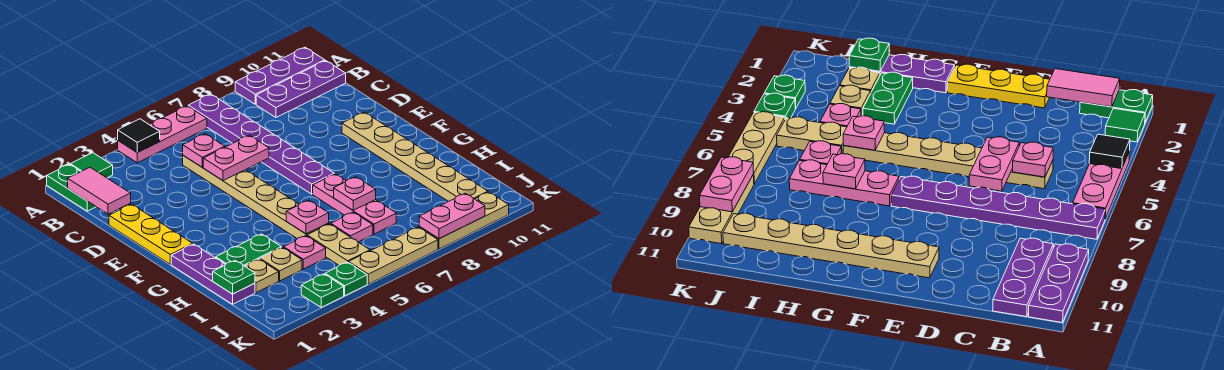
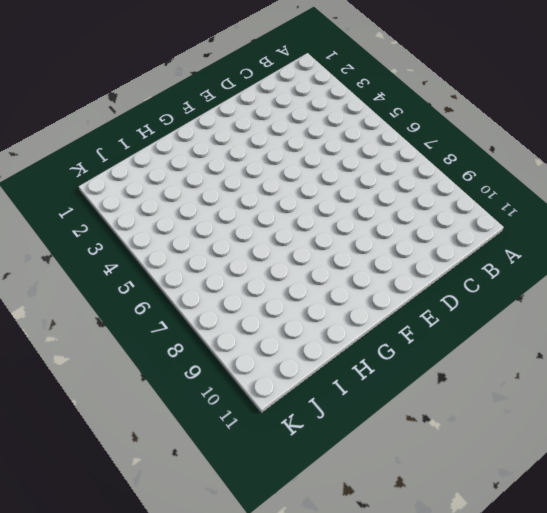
none -> green plate A1:B1 level 1
none -> green tile A2 level 1
none -> pink plate A4:A6 level 1

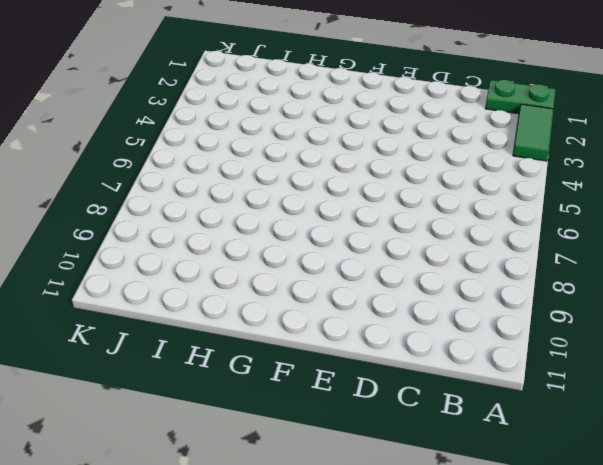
green tile A2:A3 level 1 -> green tile A2 level 1
none -> pink plate A4:A6 level 1
none -> purple plate A7:F7 level 1
none -> purple plate A9:A11 level 1

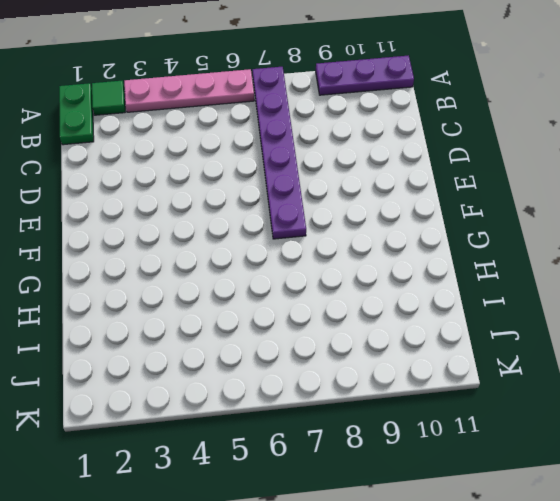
pink plate A3:A6 level 1 -> pink plate A4:A6 level 1
none -> purple plate B9:B11 level 1
none -> tan plate C5:H5 level 1
none -> yellow plate D1:F1 level 1

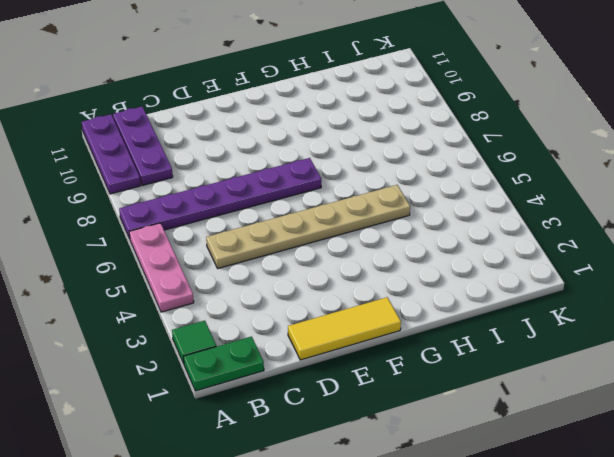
yellow tile D1:F1 level 1 -> yellow plate D1:F1 level 1
none -> tan plate E10:J10 level 1
none -> purple plate G1:I1 level 1
none -> pink plate G7:I7 level 1

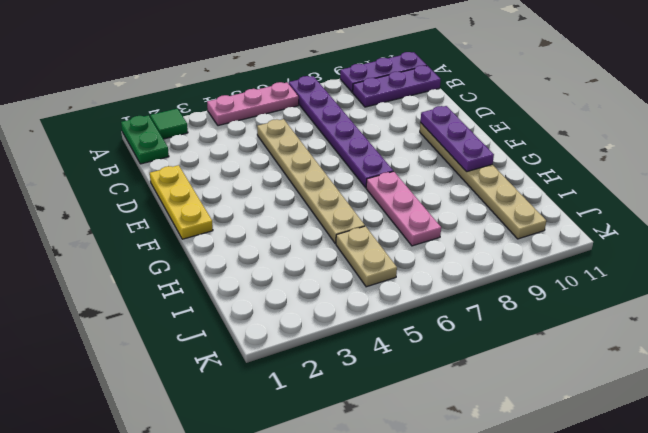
purple plate E10:G10 level 2 -> purple plate G1:I1 level 1
none -> green plate H2:H3 level 1
none -> tan plate I2 level 1
none -> tan plate I3 level 1

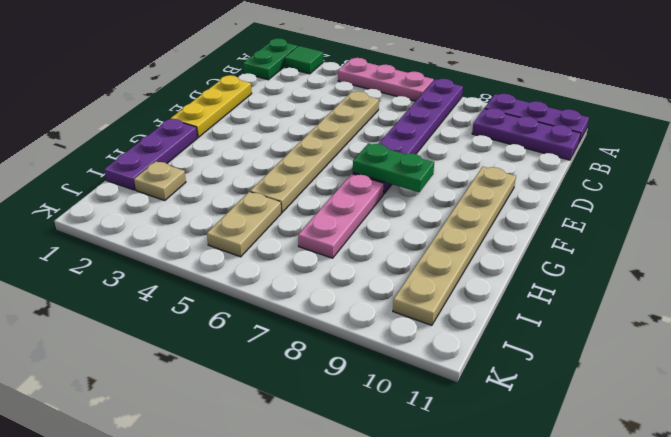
green plate F7:F8 level 2 -> green plate H2:H3 level 1
none -> tan plate I3 level 1
none -> pink plate I4 level 1
none -> pink plate I6 level 1

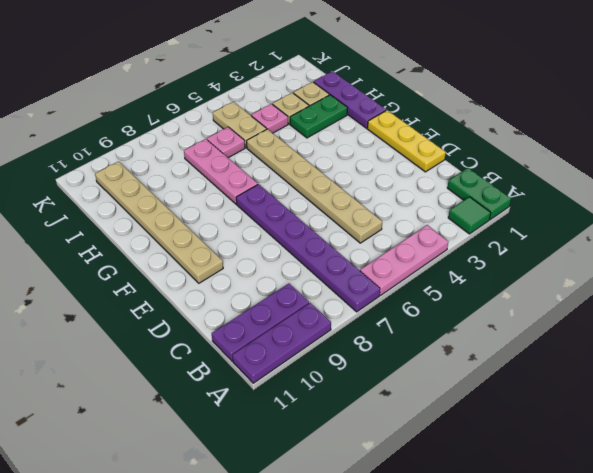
none -> green plate K3 level 1
none -> green plate K4 level 1
none -> tan plate K5:K7 level 1

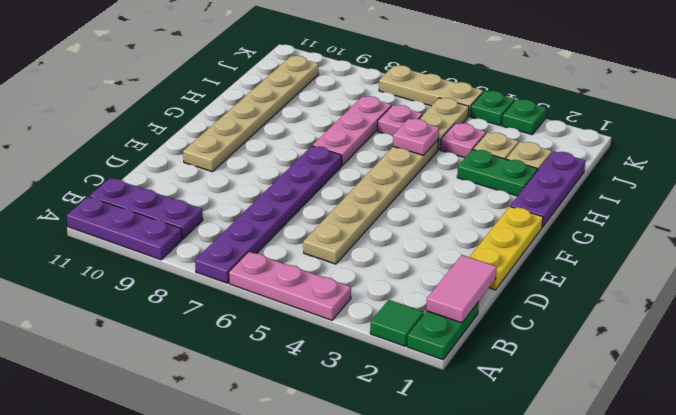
none -> tan plate K8:K10 level 1
none -> black tile A4 level 2
none -> pink plate C5 level 2

